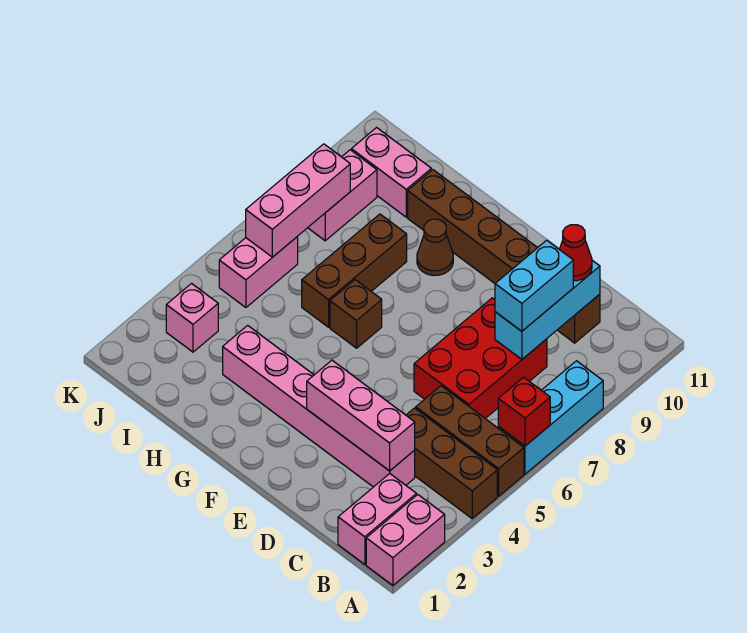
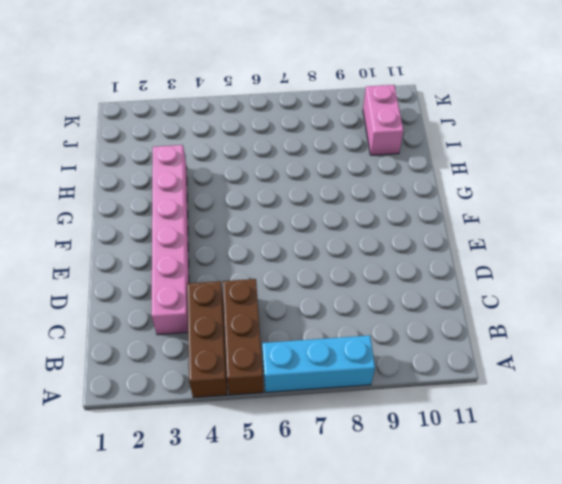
none -> pink brick A1:A2 level 1
none -> pink brick B1:B2 level 1
none -> red brick C6:D8 level 1

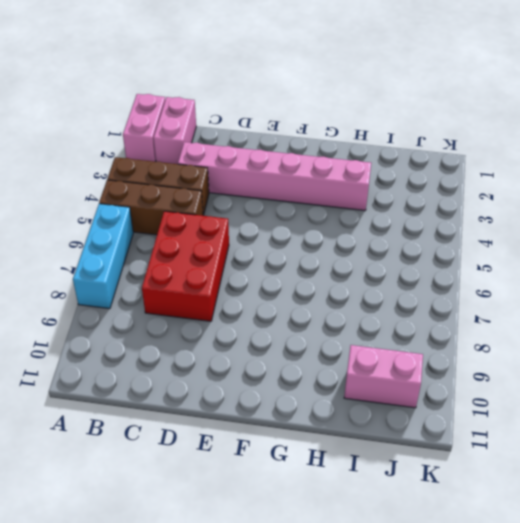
none -> brown brick C10:H10 level 1
none -> brown brick G6 level 1
none -> brown cone G9 level 1

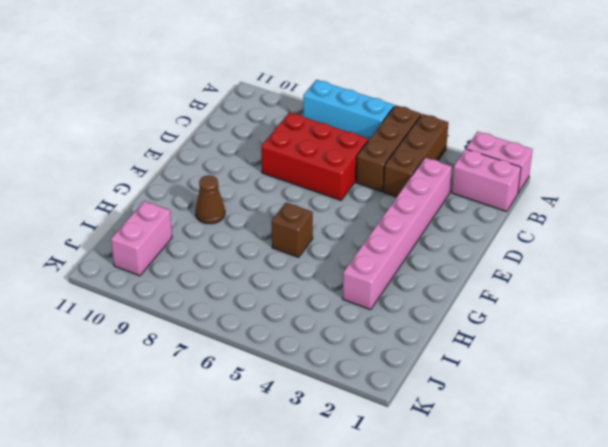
none -> brown brick C10:H10 level 1
none -> brown brick H6:H8 level 1
none -> pink brick J3 level 1

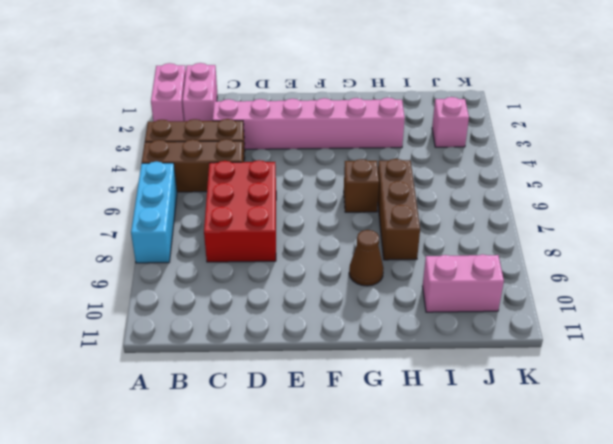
none -> brown brick C10:H10 level 1
none -> pink brick J5:J6 level 1
none -> pink brick J8:J9 level 1

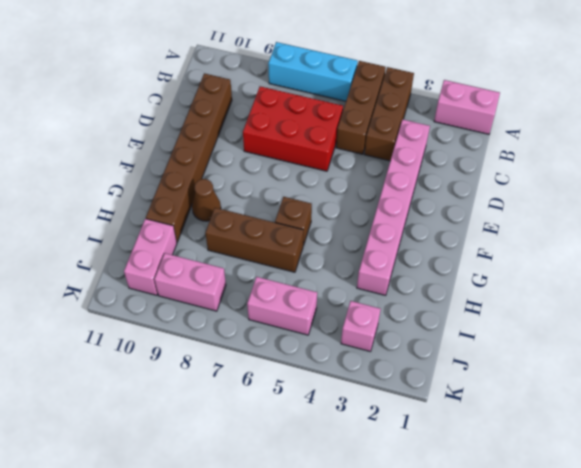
none -> pink brick B1:B2 level 1
none -> red brick A6 level 2
none -> pink brick C3:E3 level 2

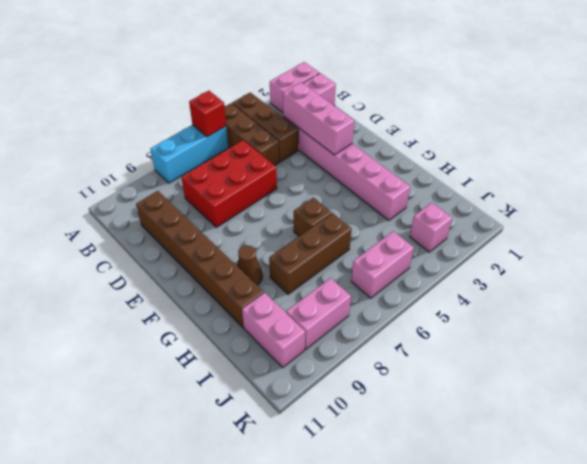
none -> cyan brick C8:C10 level 2
none -> pink brick J6:J8 level 2
none -> cyan brick C8:C9 level 3

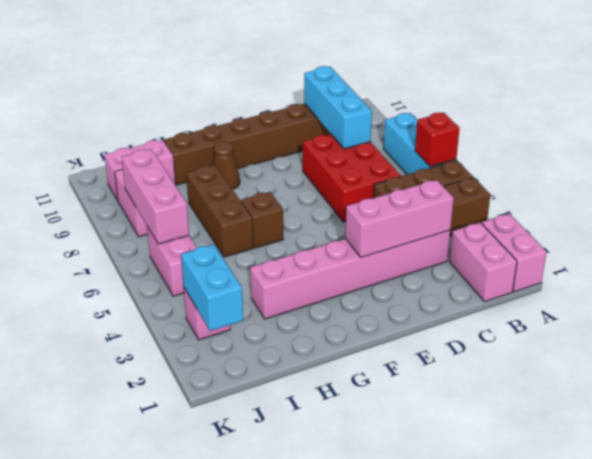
cyan brick J2:J3 level 2 -> cyan brick C8:C9 level 3
none -> red cone C10 level 3

